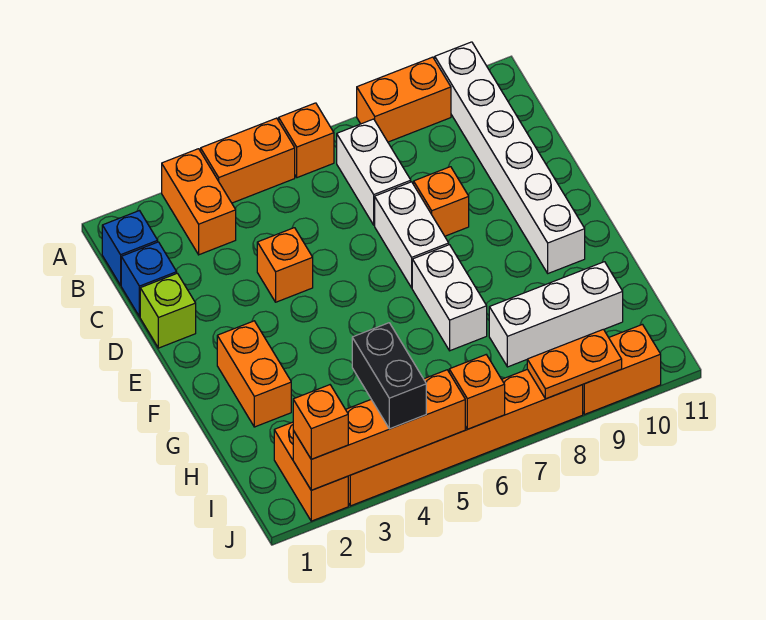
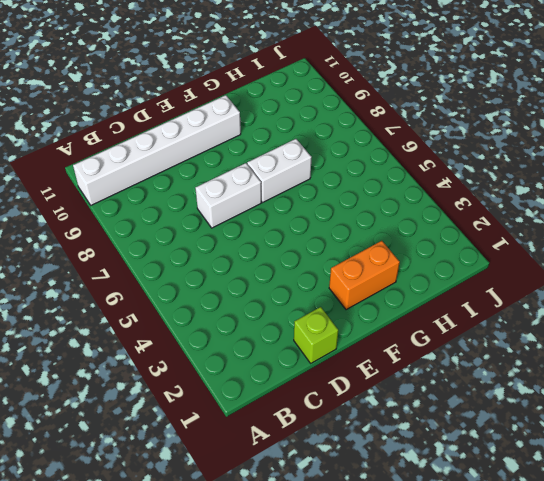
none -> orange brick A3:B3 level 1
none -> orange brick A4:A5 level 1
none -> orange brick A6 level 1

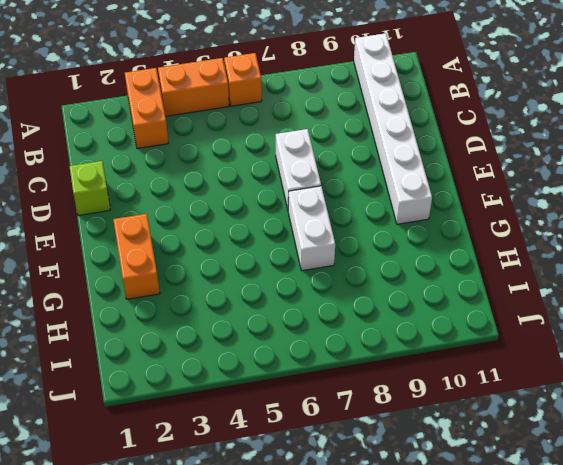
none -> orange brick A8:A9 level 1
none -> blue brick B1 level 1
none -> white brick B7:C7 level 1

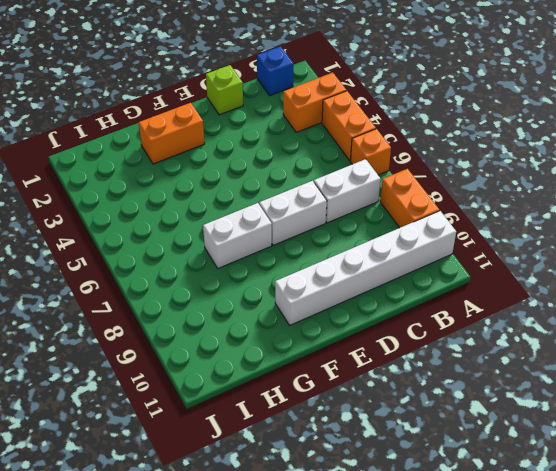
none -> blue brick C1 level 1
none -> orange brick D4 level 1
none -> orange brick D8 level 1

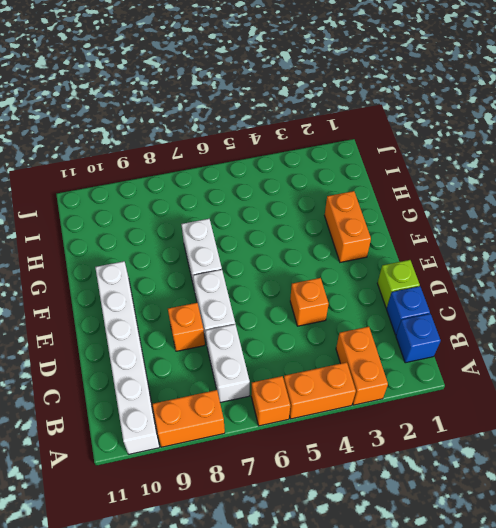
none -> white brick H8:H10 level 1
none -> orange brick I2:J2 level 1
none -> orange brick J3:J8 level 1

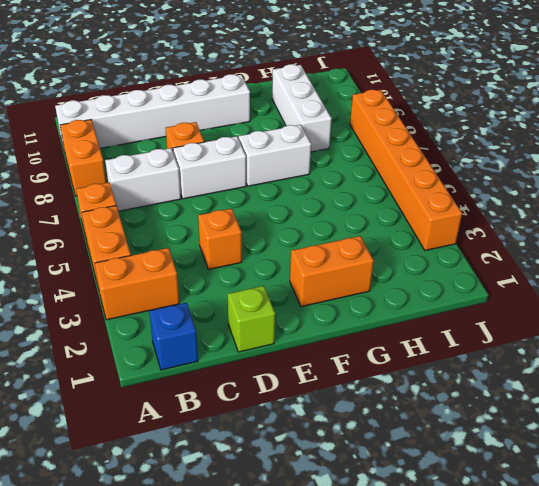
none -> blue brick C1 level 1
none -> orange brick I2:J2 level 1
none -> orange brick J9:J10 level 1

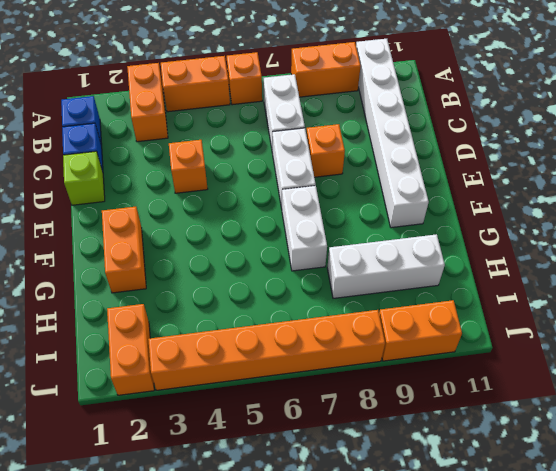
none -> orange brick J2:J5 level 2
none -> orange brick J6 level 2
none -> orange plate J8:J9 level 2

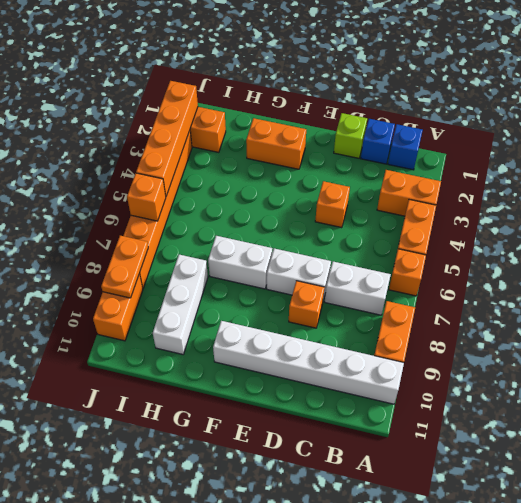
none -> black brick I4:J4 level 3
none -> orange brick J2 level 3

